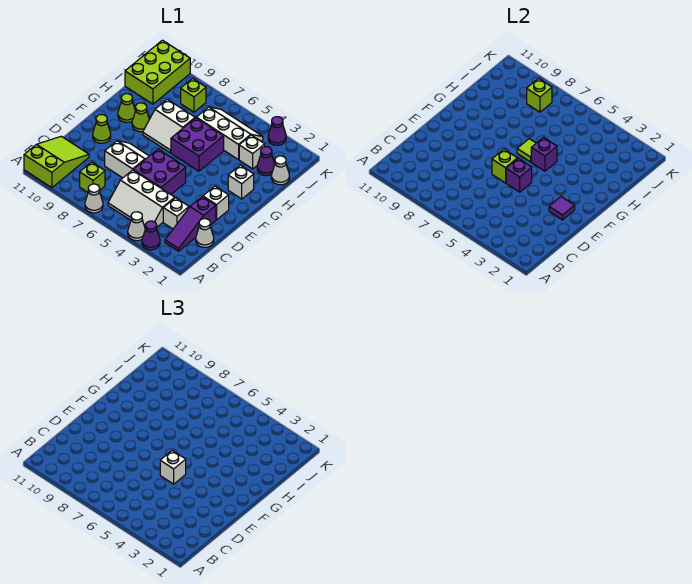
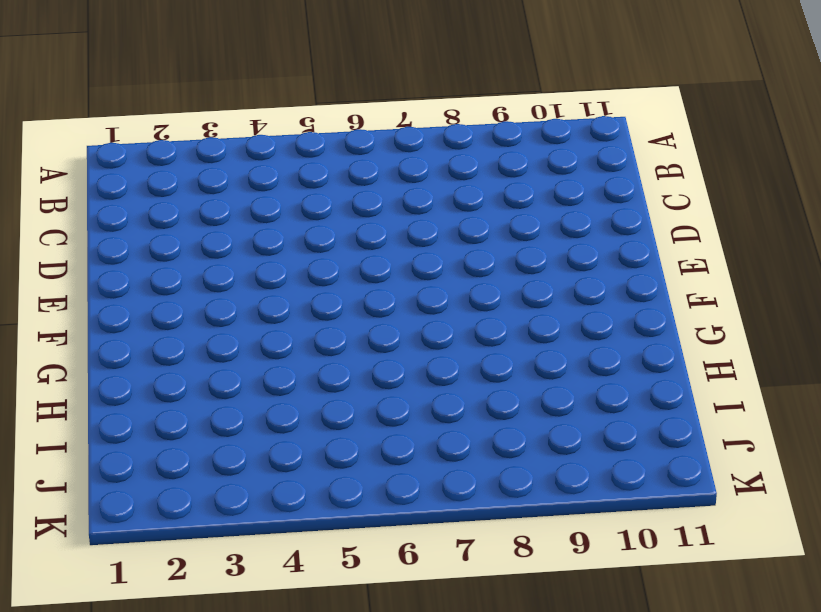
none -> purple cone A3 level 1
none -> white cone A4 level 1
none -> white cone A7 level 1
none -> lime slope A10:C11 level 1 top A

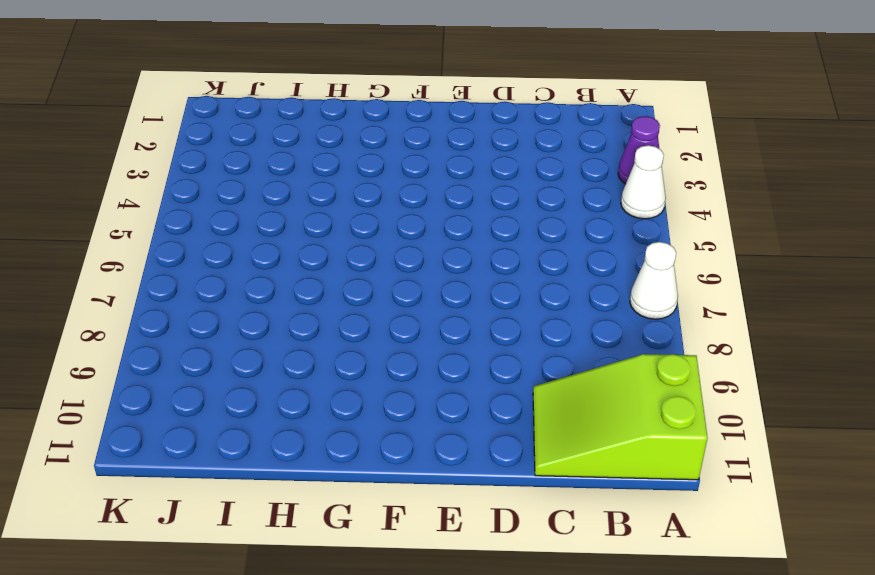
none -> purple slope B2:D2 level 1 top D
none -> white slope B4:C6 level 1 top C
none -> lime brick B8 level 1
none -> white cone C1 level 1

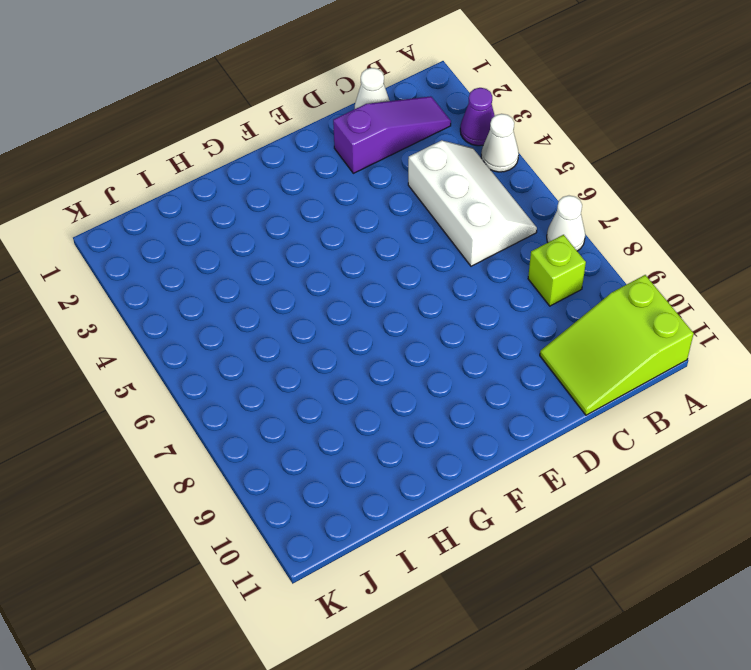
none -> white brick C3 level 1
none -> purple brick D5:E6 level 1
none -> white slope D7:E8 level 1 top D
none -> white brick E2 level 1

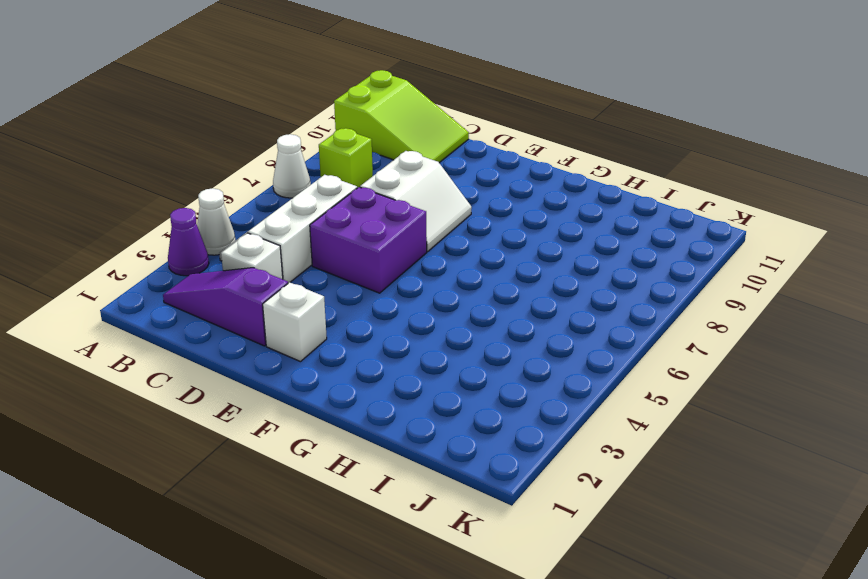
none -> white cone C1 level 1
none -> lime cone E10 level 1
none -> white brick G2 level 1
none -> purple brick G5:H6 level 1

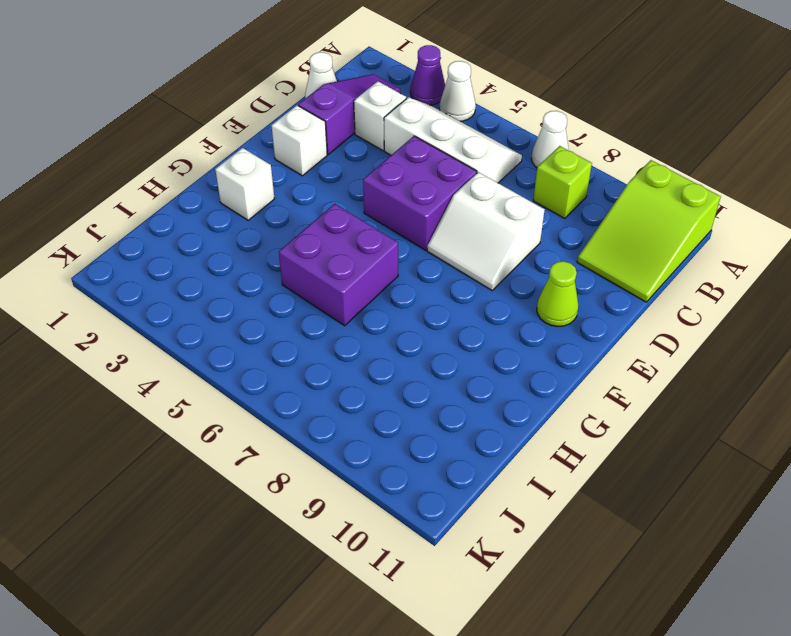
none -> white slope G7:H8 level 1 top H
none -> lime cone G9 level 1
none -> lime cone G10 level 1
none -> white cone I1 level 1

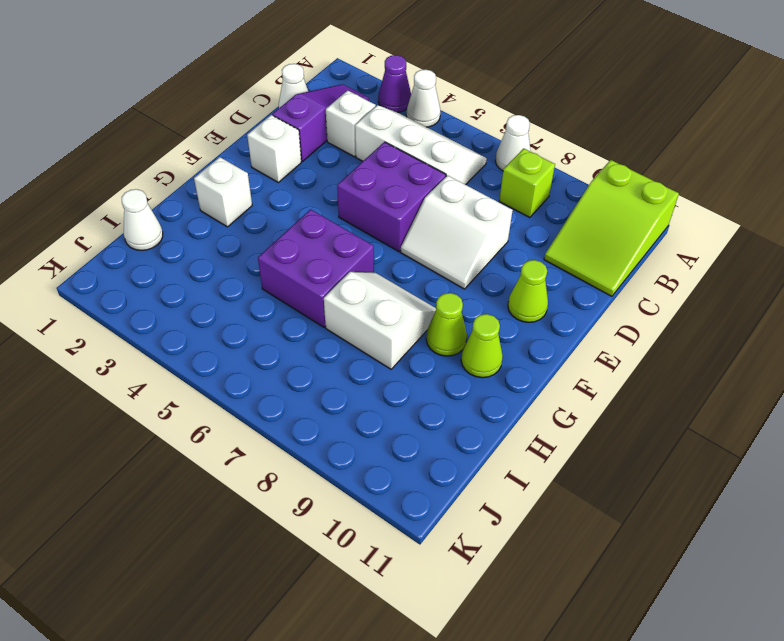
none -> purple cone I2 level 1
none -> white brick I3 level 1
none -> white slope I4:J6 level 1 top I
none -> lime brick I10:K11 level 1

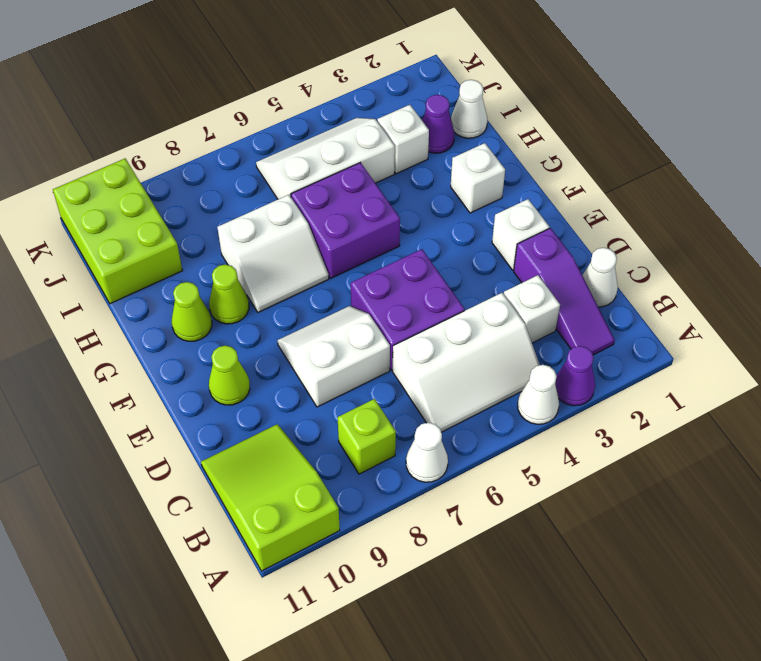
none -> lime brick J8 level 1
none -> purple cone K3 level 1
none -> purple tile E2 level 2
none -> purple brick E5 level 2

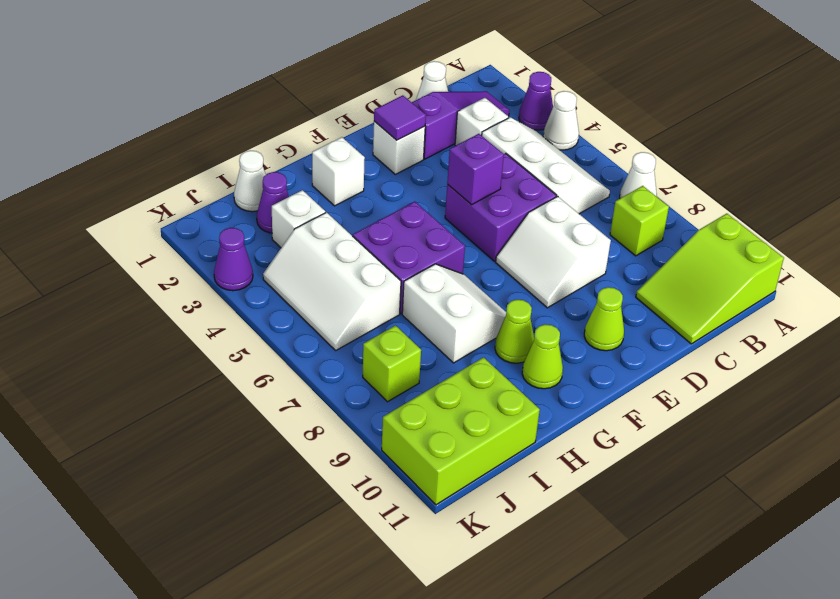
none -> lime brick E6 level 2
none -> purple brick G5 level 2
none -> lime tile G6 level 2
none -> lime brick J8 level 2

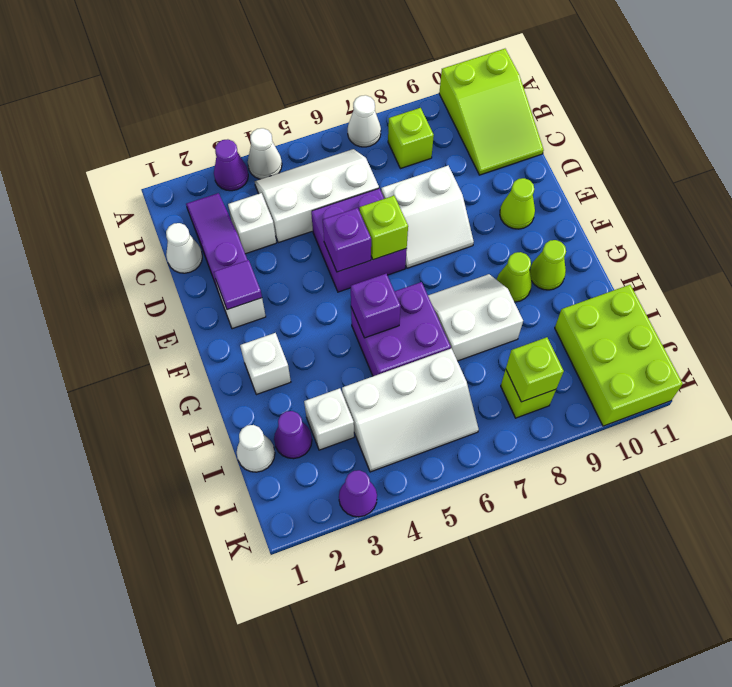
none -> lime tile G6 level 2
none -> white brick E5 level 3

